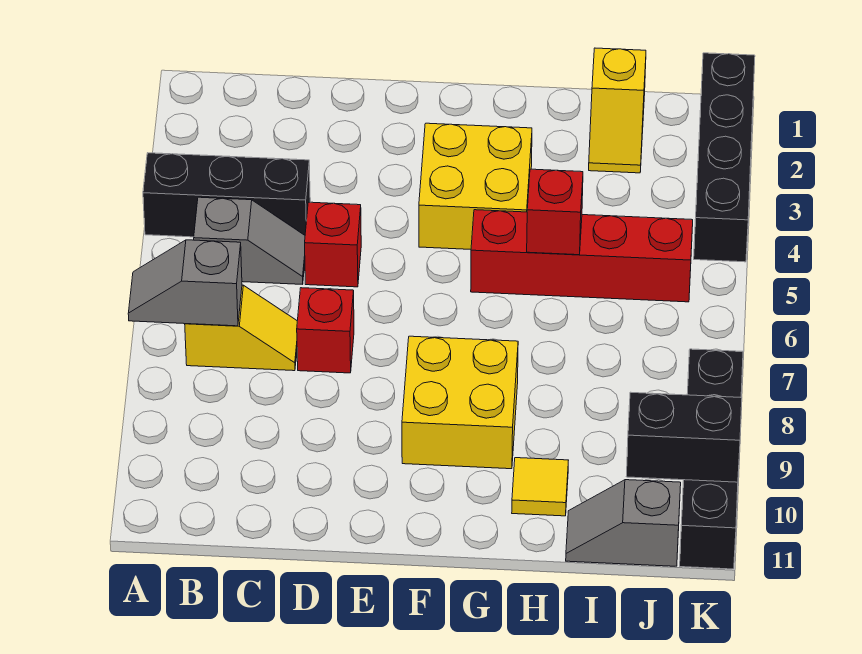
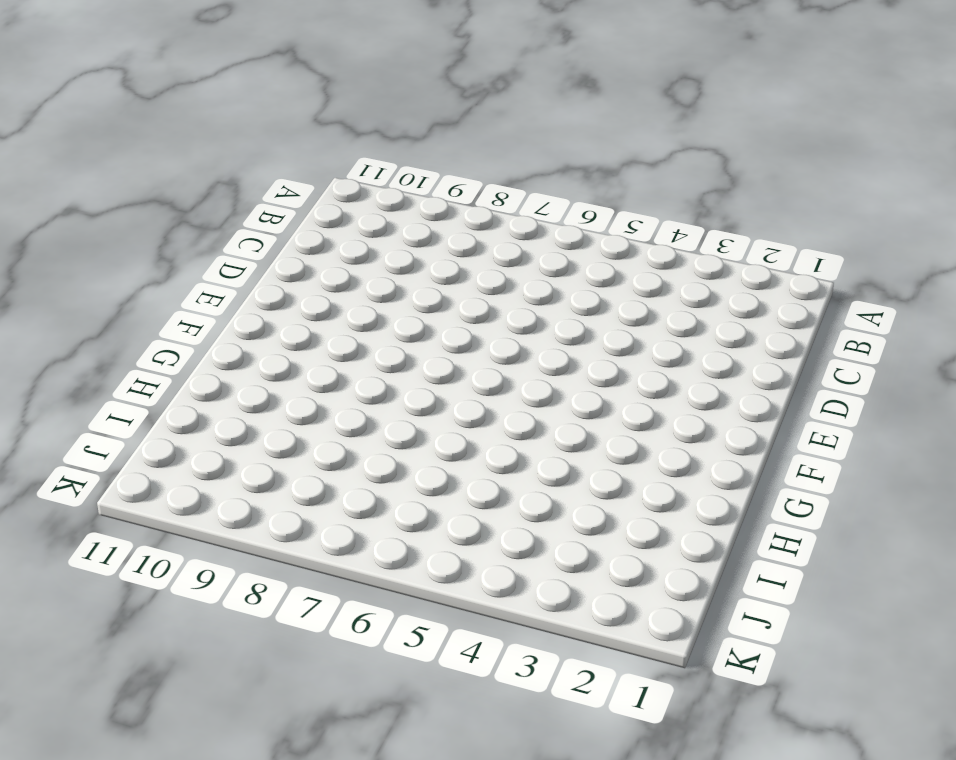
none -> black brick A4:C4 level 1
none -> grey slope B5:C5 level 1 top B
none -> yellow slope B7:C7 level 1 top B

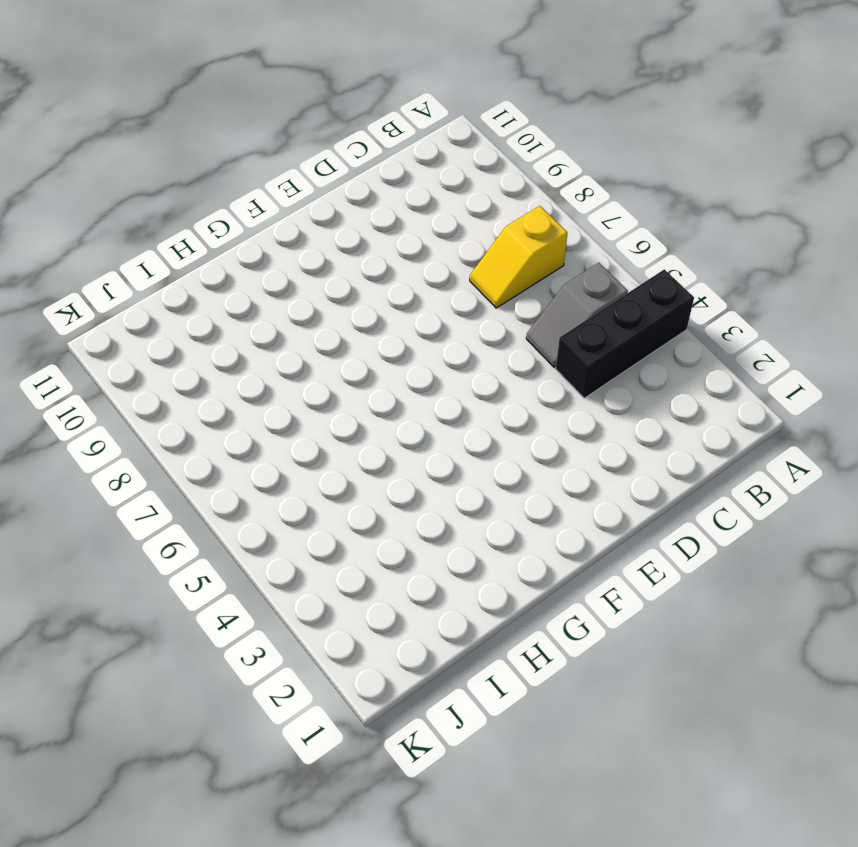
none -> red brick D5 level 1
none -> red brick D7 level 1
none -> yellow brick F3:G4 level 1

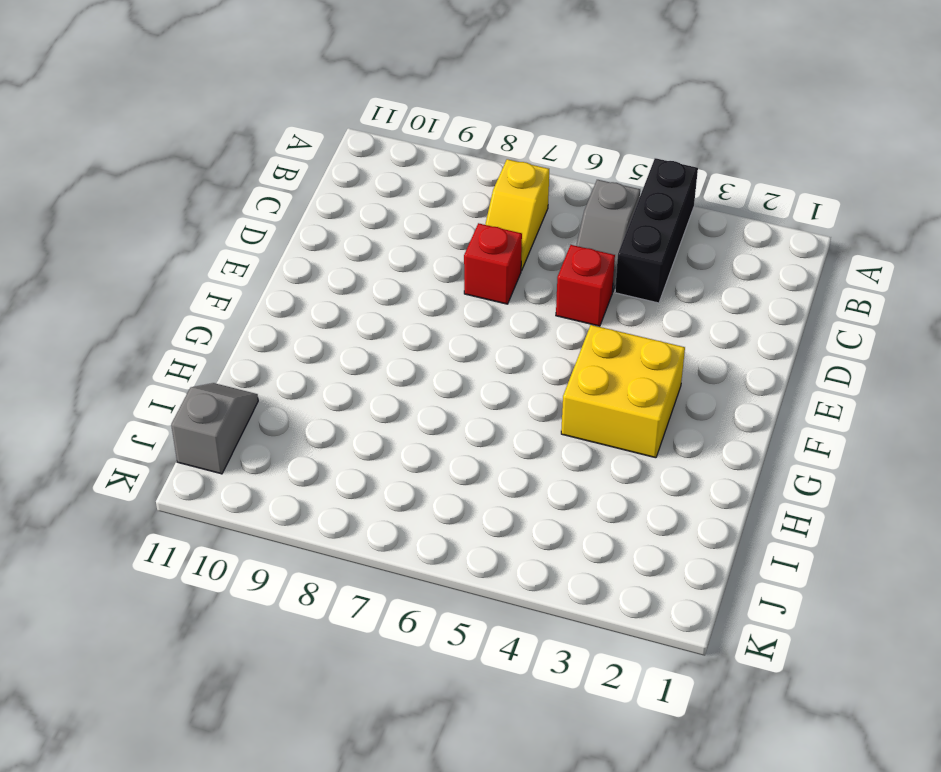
none -> yellow brick F8:G9 level 1
none -> red brick G5:J5 level 1
none -> yellow tile H10 level 1

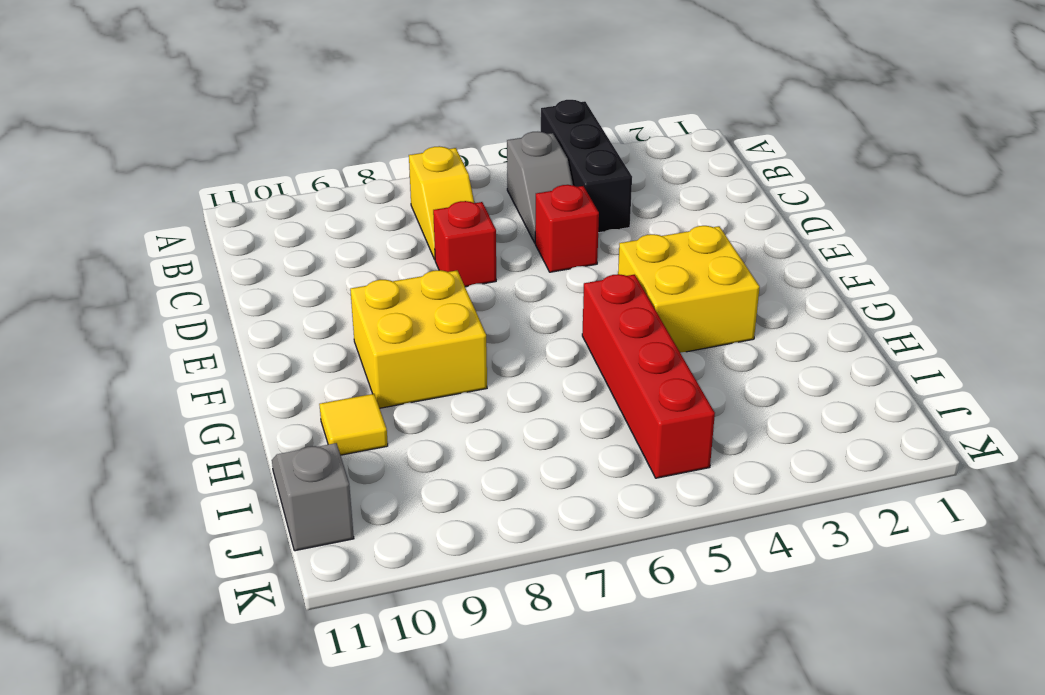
none -> yellow slope I1:I2 level 1 top 1
none -> black brick K1:K4 level 1
none -> black brick K8:K11 level 1

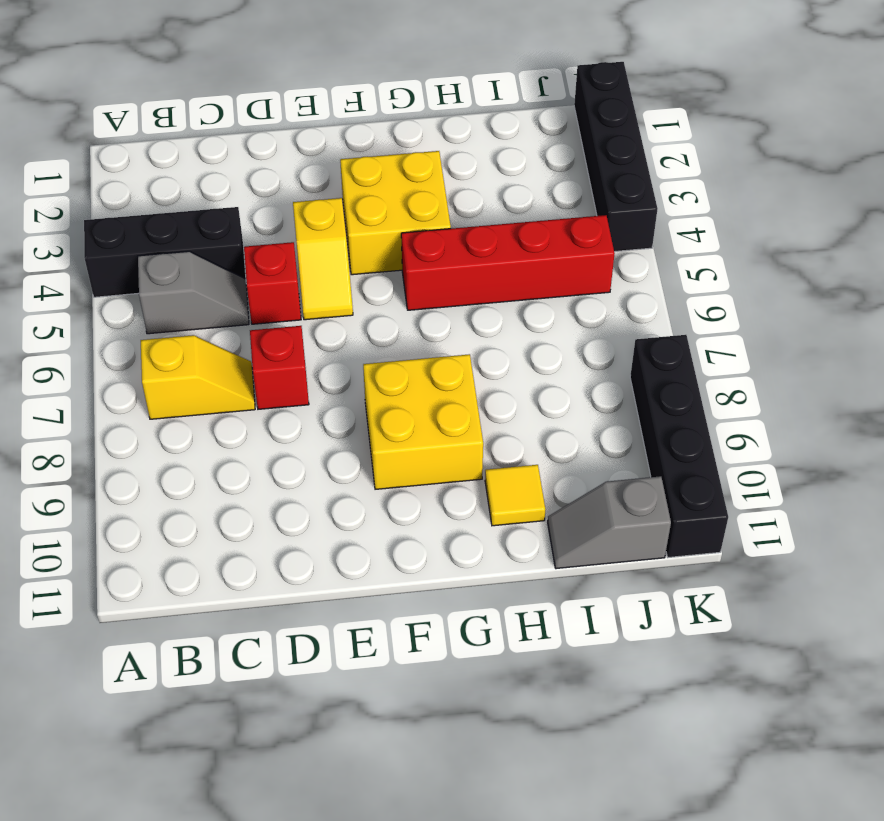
yellow slope E4:E5 level 1 top 4 -> yellow slope I1:I2 level 1 top 1
none -> grey slope A7:B7 level 2 top B
none -> red brick H5 level 2
none -> black brick J10:K10 level 2

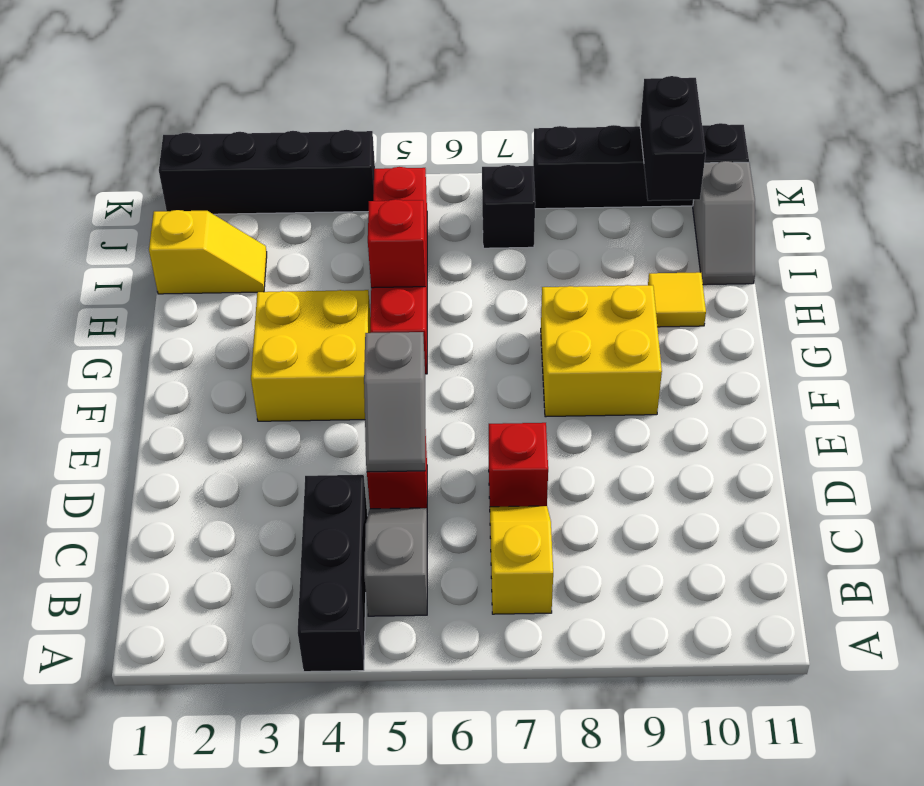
grey slope D5:E5 level 2 top E -> grey slope A7:B7 level 2 top B
black brick J7 level 1 -> none

